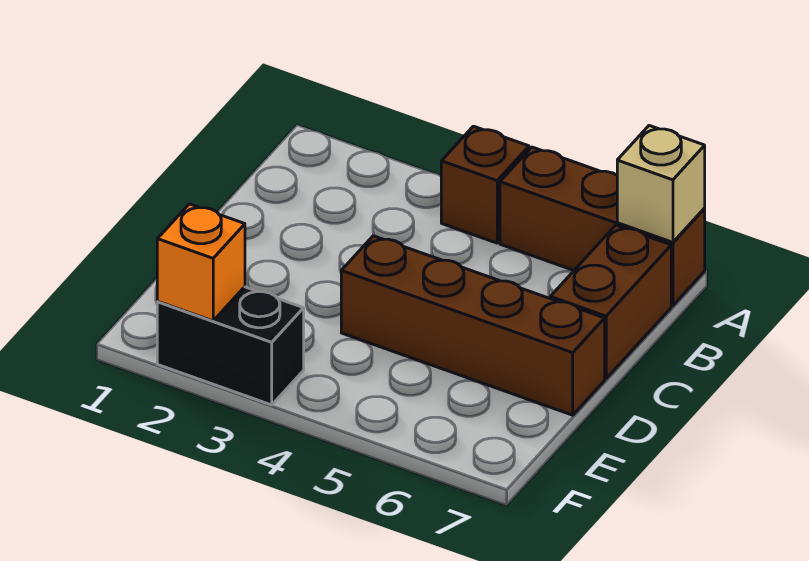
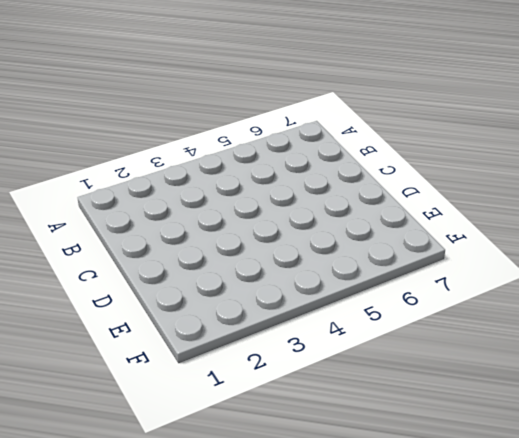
none -> brown brick A4 level 1
none -> brown brick A5:A7 level 1

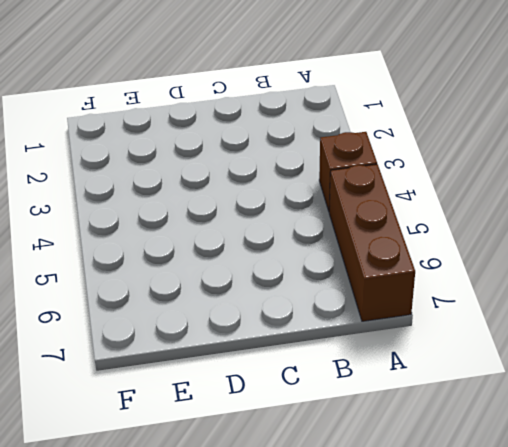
none -> brown brick B7:C7 level 1
none -> brown brick D4:D7 level 1

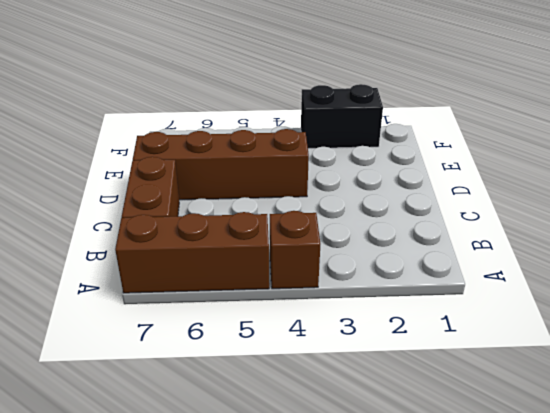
none -> tan brick A7 level 2
none -> orange brick F2 level 2

